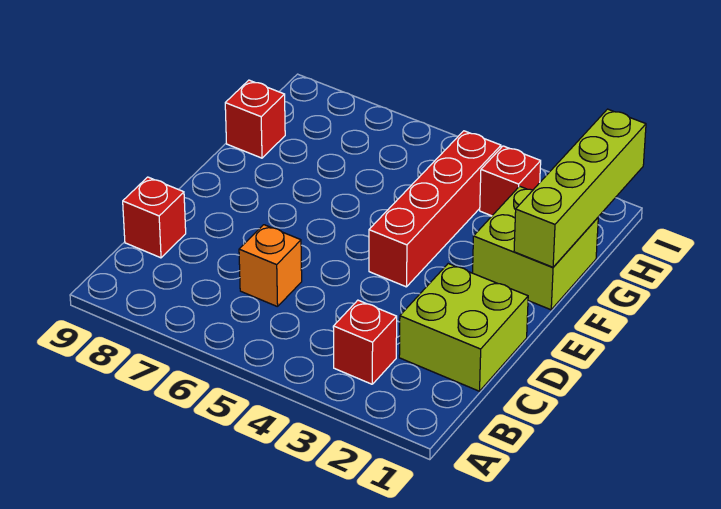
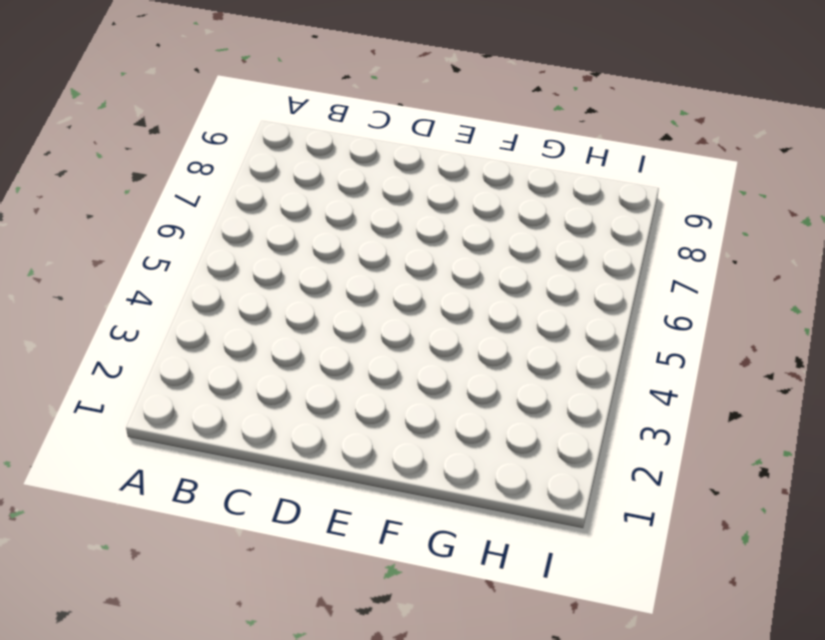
none -> red brick B3 level 1
none -> lime brick C1:D2 level 1

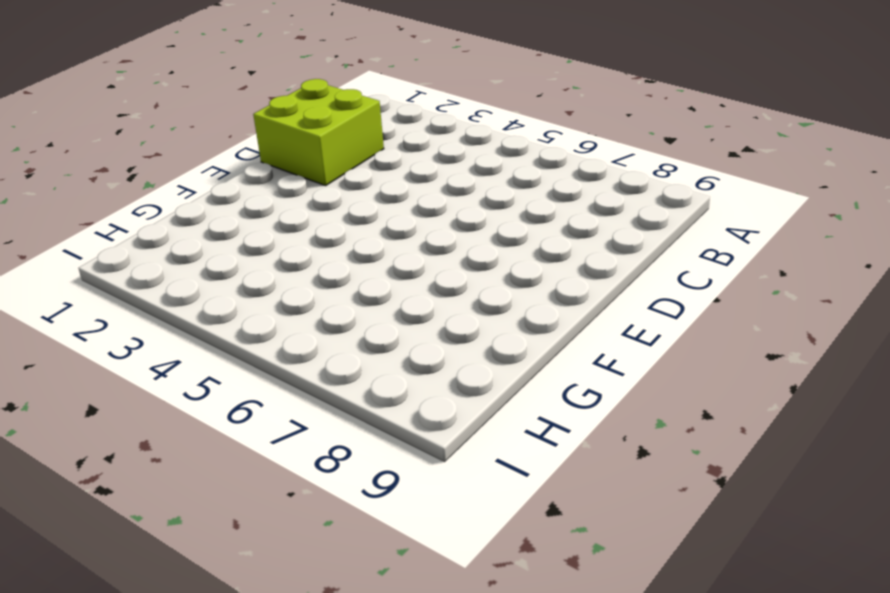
none -> red brick B3 level 1
none -> orange brick C6 level 1

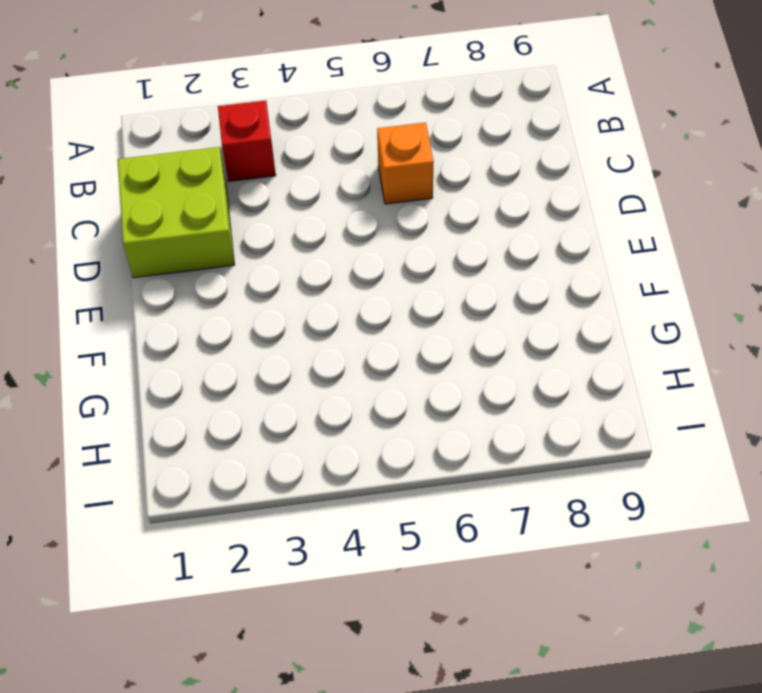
none -> red brick C9 level 1
none -> red brick E4:H4 level 1

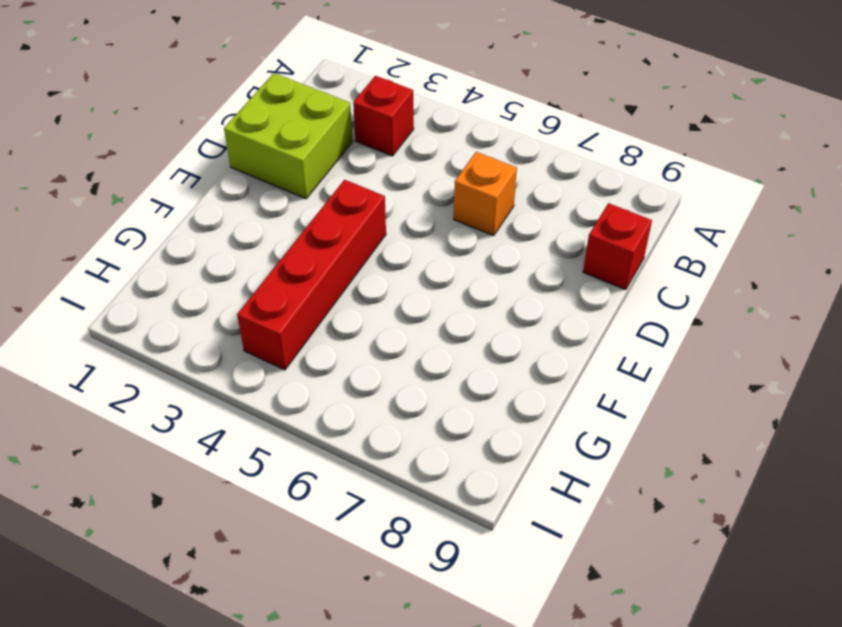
none -> lime brick F1:G2 level 1
none -> red brick G9 level 1

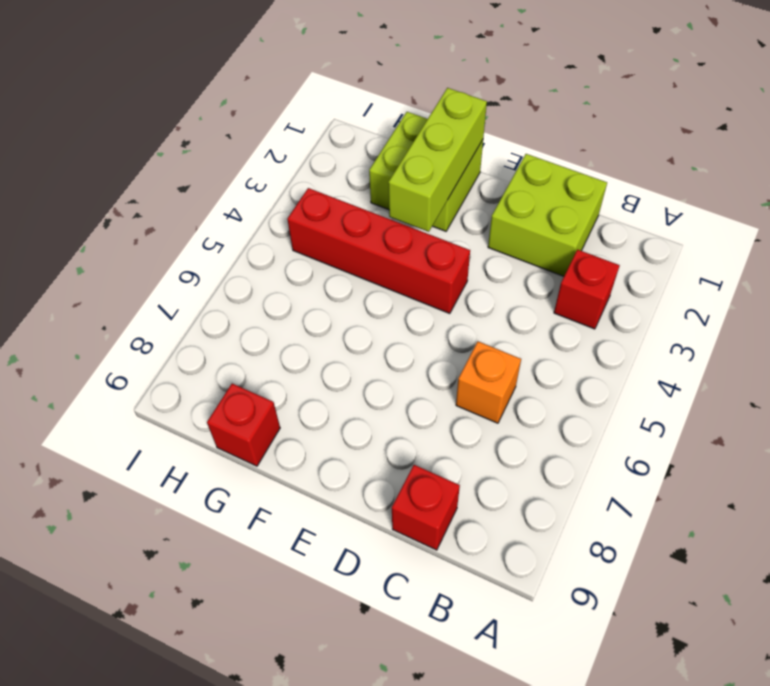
lime brick F1:F3 level 2 -> lime brick F1:I1 level 2
none -> red brick H3 level 1

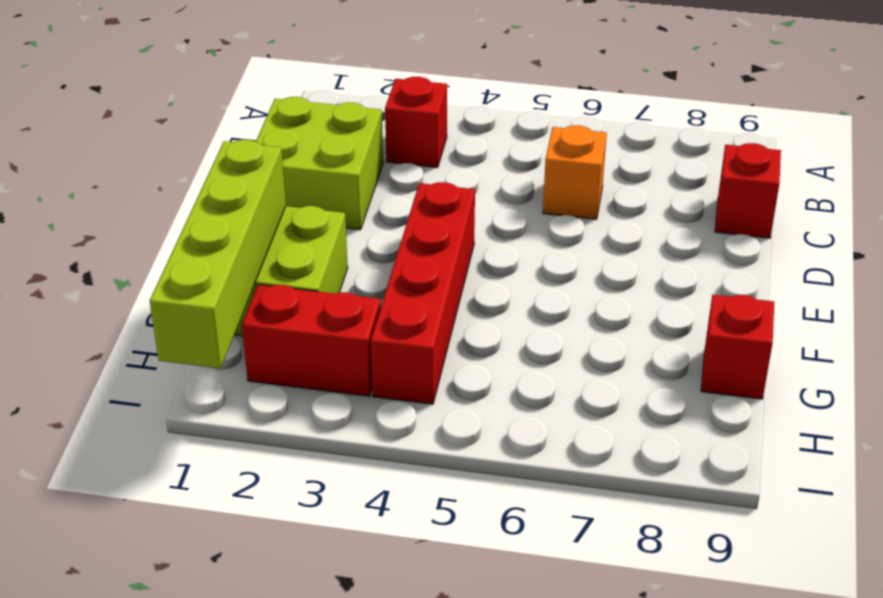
red brick H2:H3 level 1 -> red brick H3 level 1

